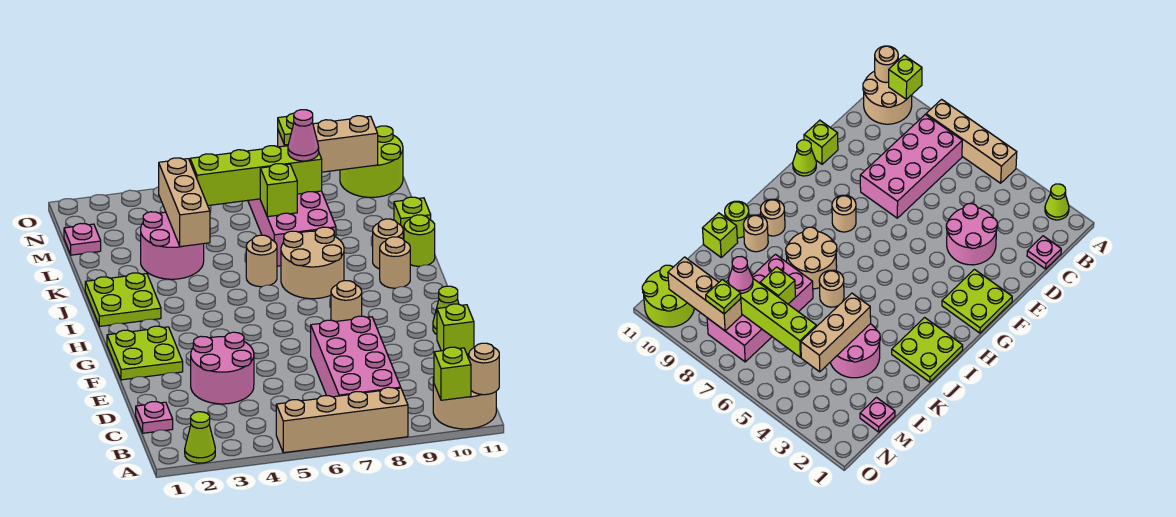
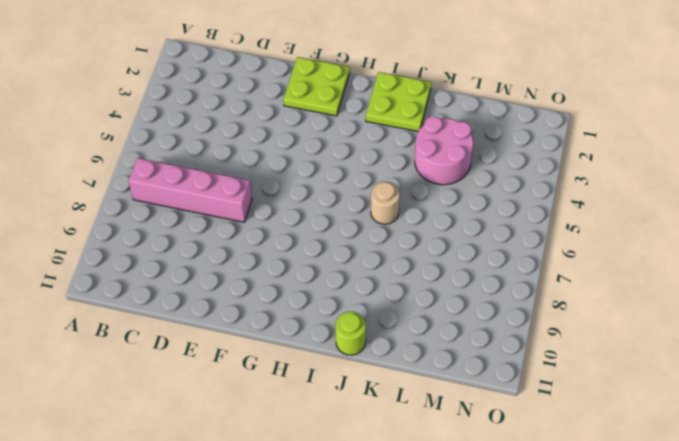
pink brick B7:E7 level 1 -> pink brick B7:E8 level 1
none -> lime cone A2 level 1
none -> tan brick A5:A8 level 1
none -> tan round brick A10:B11 level 1

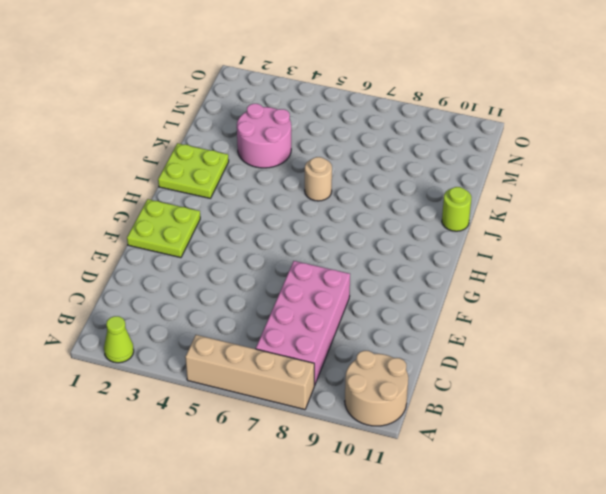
none -> pink plate C1 level 1
none -> pink round brick D3:E4 level 1
none -> lime brick E11 level 1

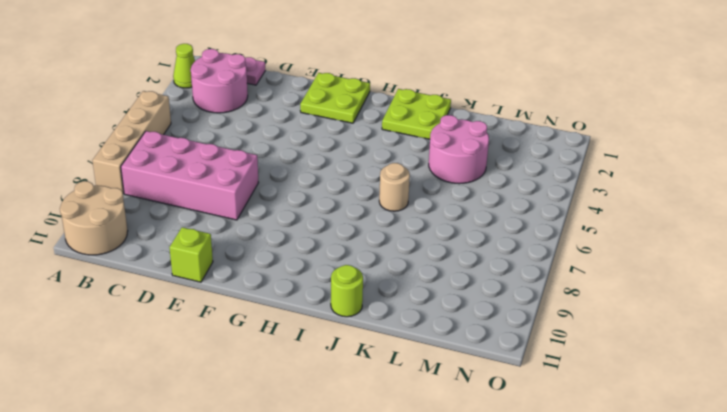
pink round brick B2:C3 level 1 -> pink round brick D3:E4 level 1
none -> lime cone F11 level 1
none -> tan round brick G8 level 1
none -> tan round brick I7:J8 level 1

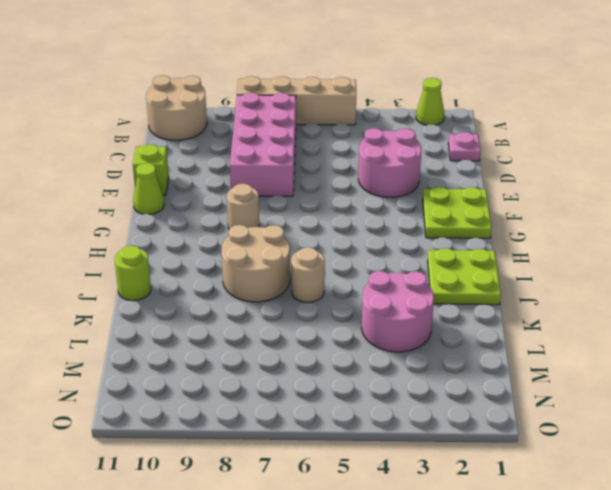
none -> tan round brick I10 level 1
none -> tan round brick J10 level 1
none -> pink brick K7:N8 level 1

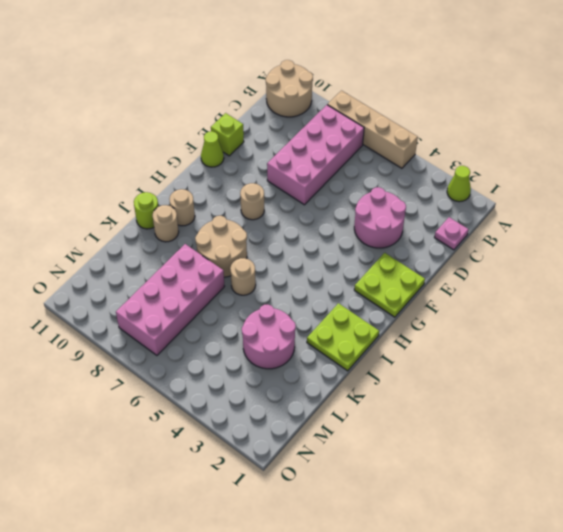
none -> lime brick K11 level 1
none -> pink plate M1 level 1
none -> lime round brick N10:O11 level 1

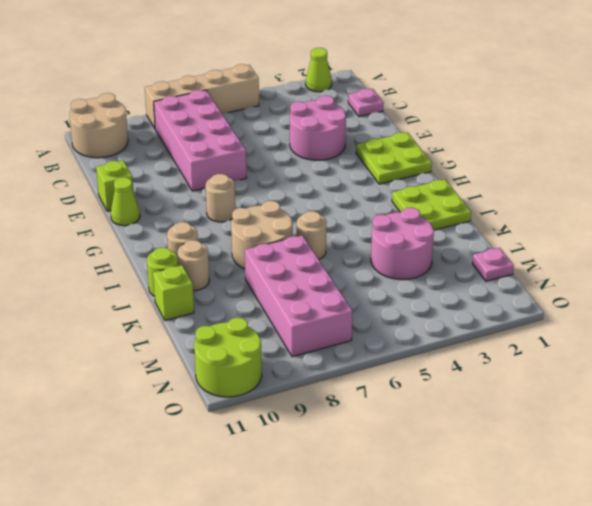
none -> lime brick A10 level 2
none -> tan round brick A11 level 2
none -> tan brick K4:M4 level 2

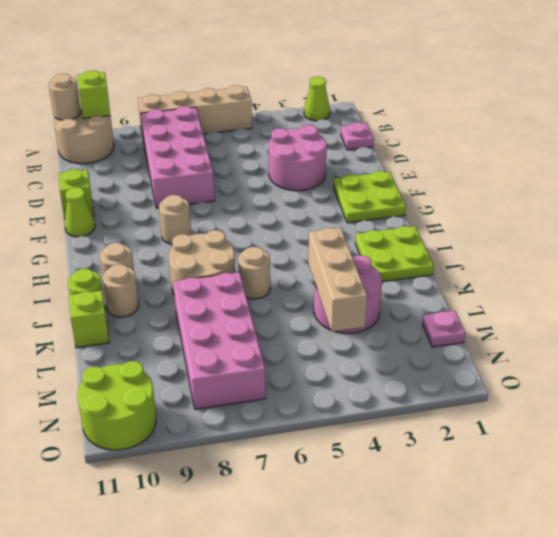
none -> lime brick L7 level 2
none -> lime brick M5:M8 level 2
none -> tan brick N8:N10 level 2

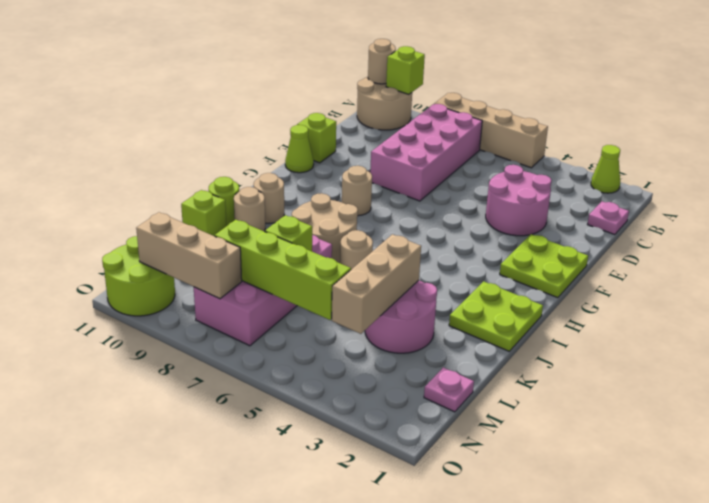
none -> pink cone M8 level 3
none -> lime plate N8 level 3

